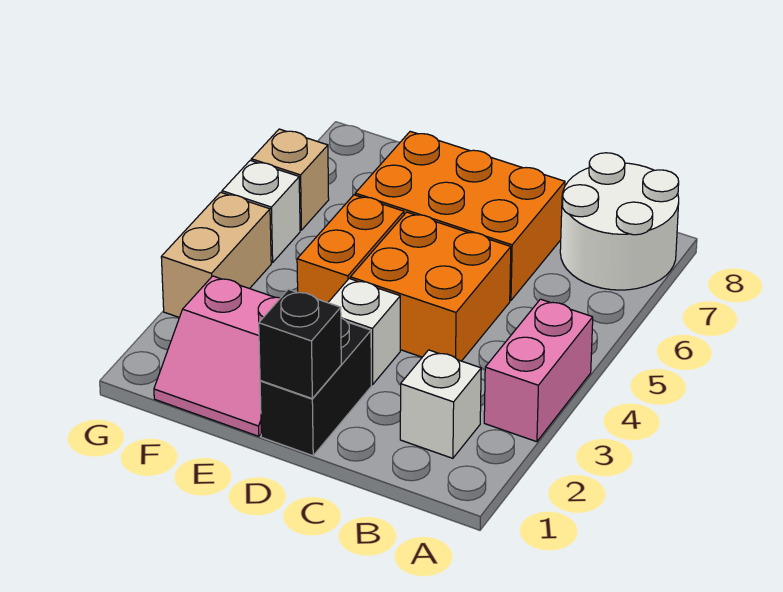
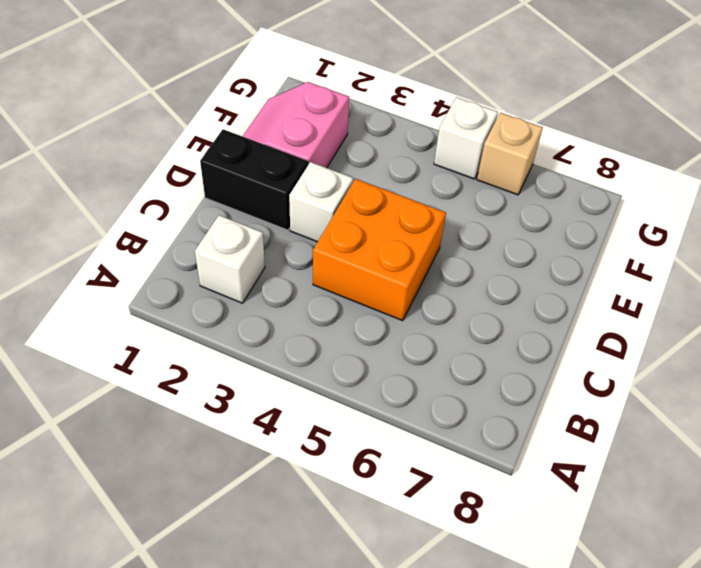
none -> pink brick A3:A4 level 1
none -> white round brick A7:B8 level 1
none -> orange brick C6:E7 level 1

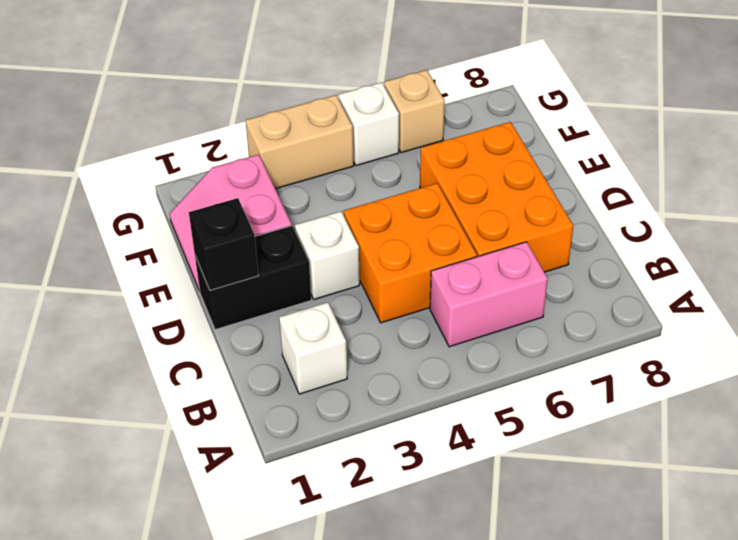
pink brick B5:B6 level 1 -> pink brick A3:A4 level 1
none -> white round brick A7:B8 level 1
none -> orange brick E4:E5 level 1

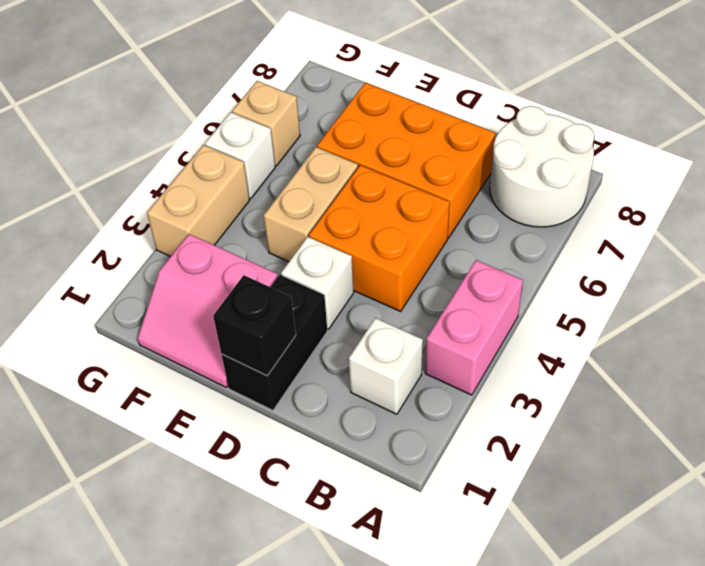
tan brick E4:E5 level 1 -> orange brick E4:E5 level 1

